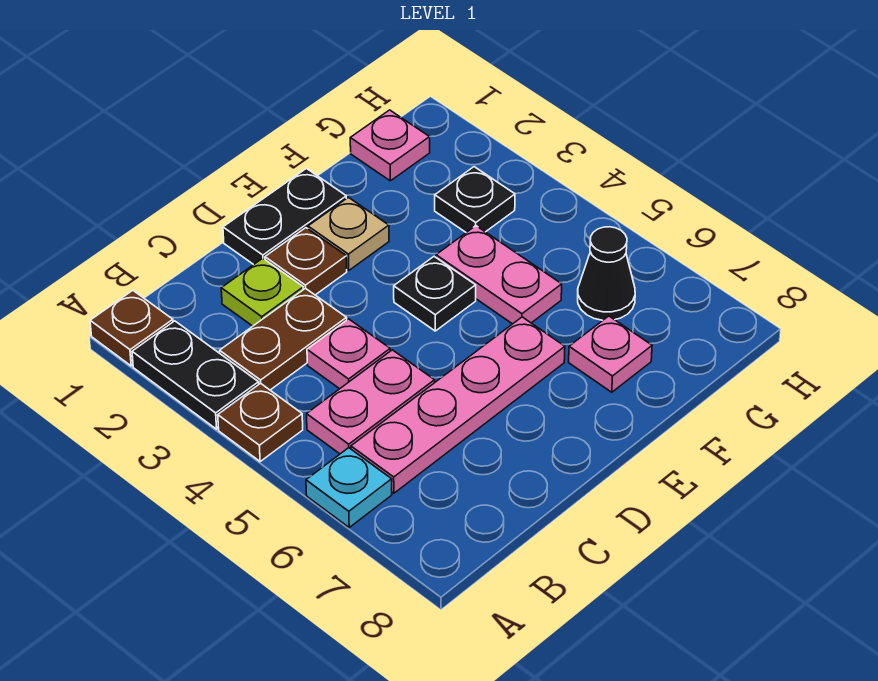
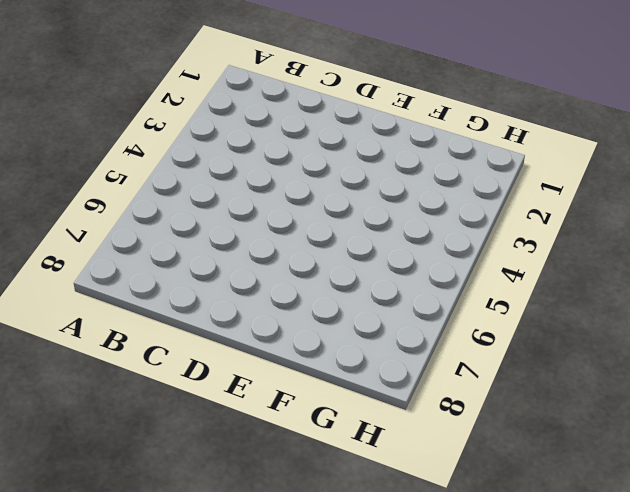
none -> brown plate A1 level 1
none -> black plate A2:A3 level 1
none -> brown plate A4 level 1

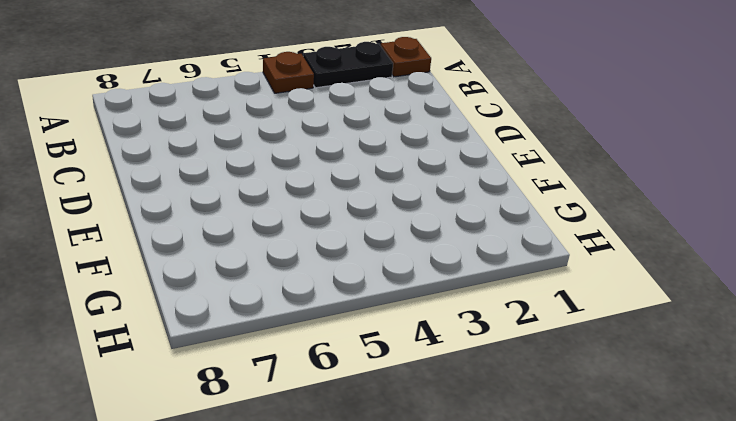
none -> cyan plate A6 level 1
none -> brown plate B3:C3 level 1
none -> pink plate B5:C5 level 1

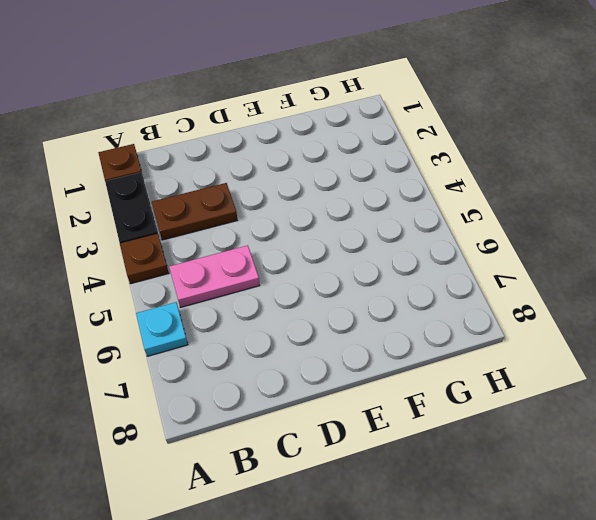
none -> pink plate B6:E6 level 1
none -> lime plate C2 level 1
none -> pink plate C4 level 1

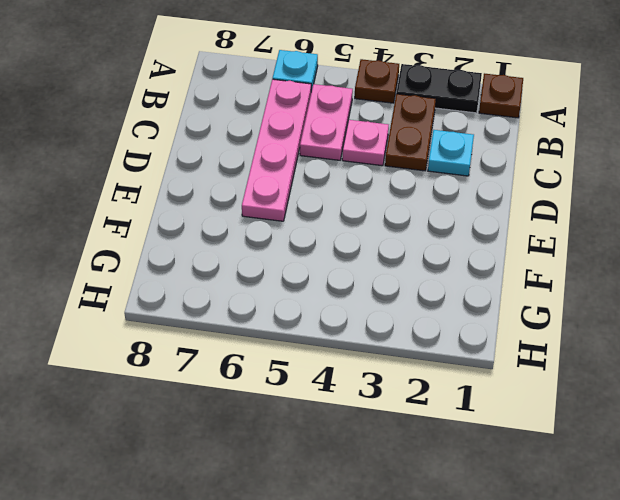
cyan plate C2 level 1 -> lime plate C2 level 1
none -> black plate D1:E1 level 1
none -> brown plate D2 level 1
none -> tan plate E2 level 1

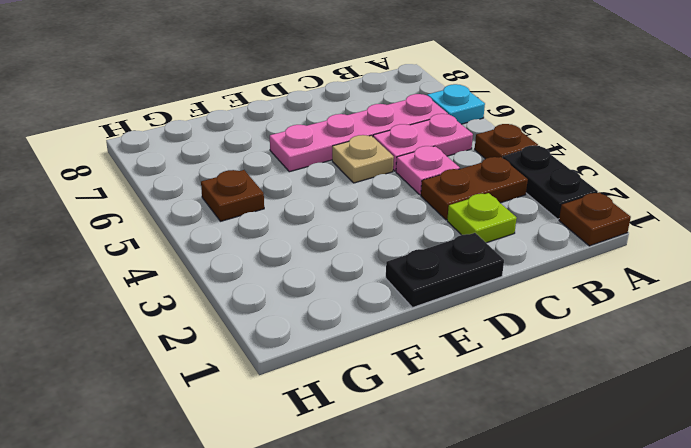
tan plate D5 level 1 -> tan plate E2 level 1
brown plate G5 level 1 -> brown plate D2 level 1
none -> black plate E4 level 1
none -> pink plate F4:F5 level 1
none -> pink plate F7 level 1

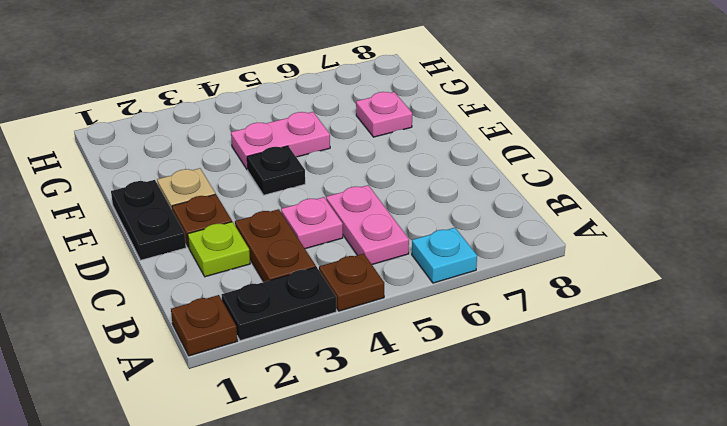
none -> pink plate B6:E6 level 1
none -> pink plate G1 level 1
none -> black plate G3 level 1

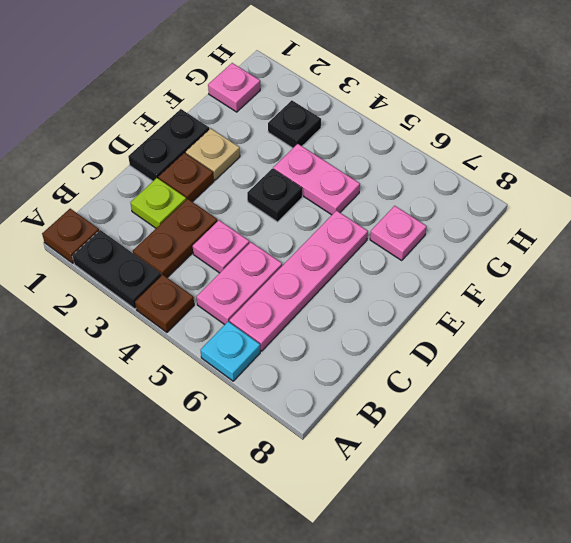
none -> black cone G6 level 1

